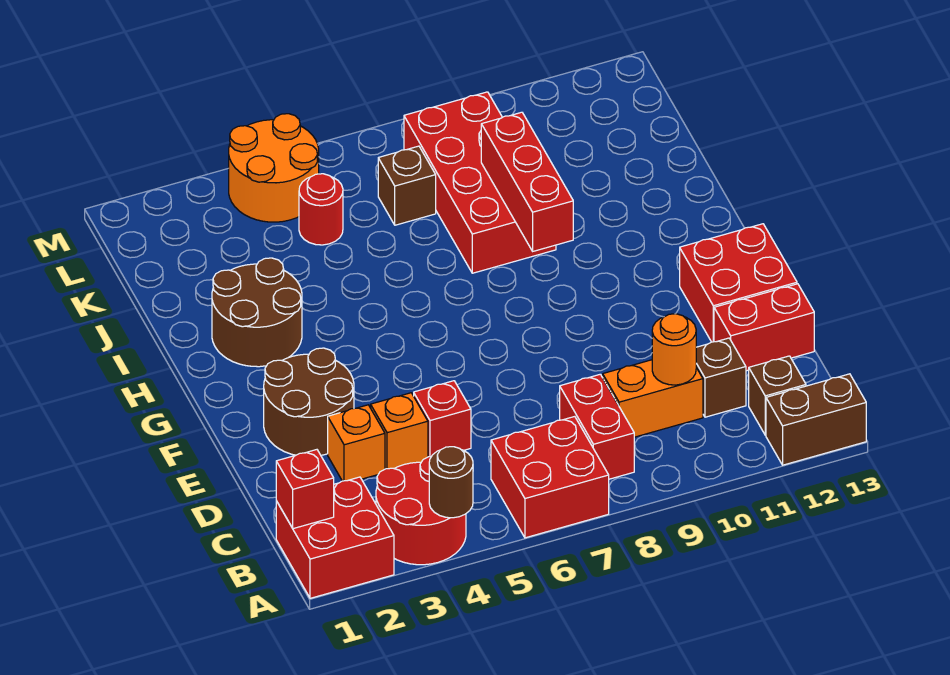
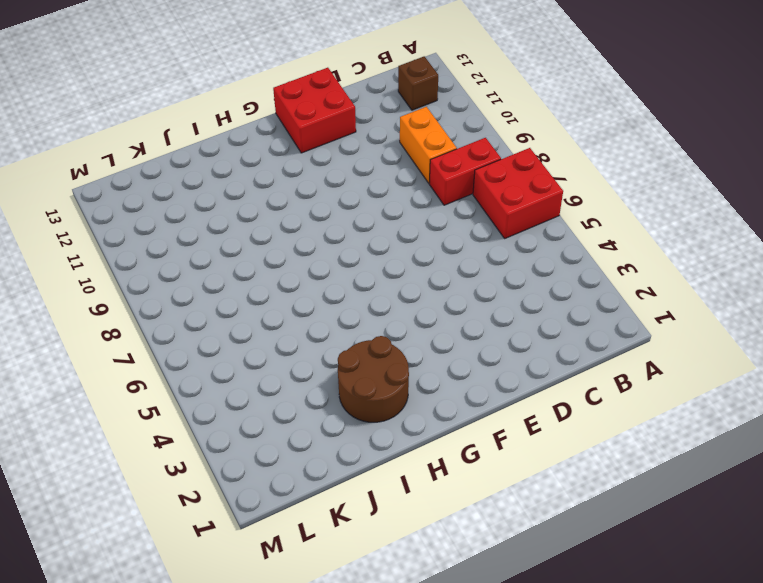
none -> red brick A1:B2 level 1
none -> red round brick A3:B4 level 1
none -> brown brick A12:A13 level 1

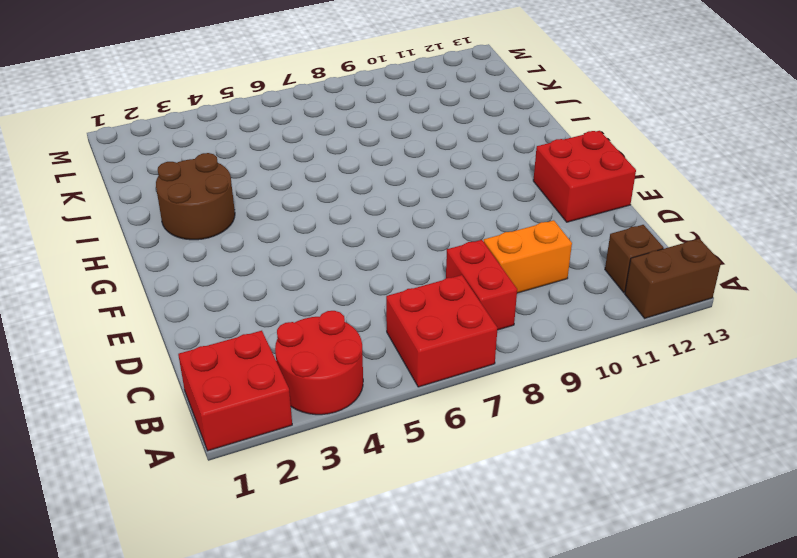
none -> brown brick C11 level 1
none -> orange brick D3 level 1
none -> orange brick D4 level 1

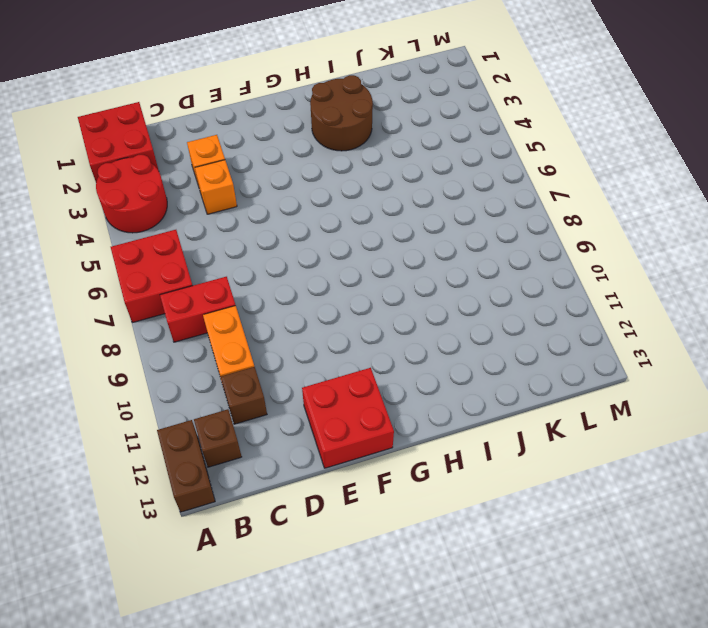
none -> red brick D5 level 1
none -> red brick D12:D13 level 1
none -> brown round brick E2:F3 level 1

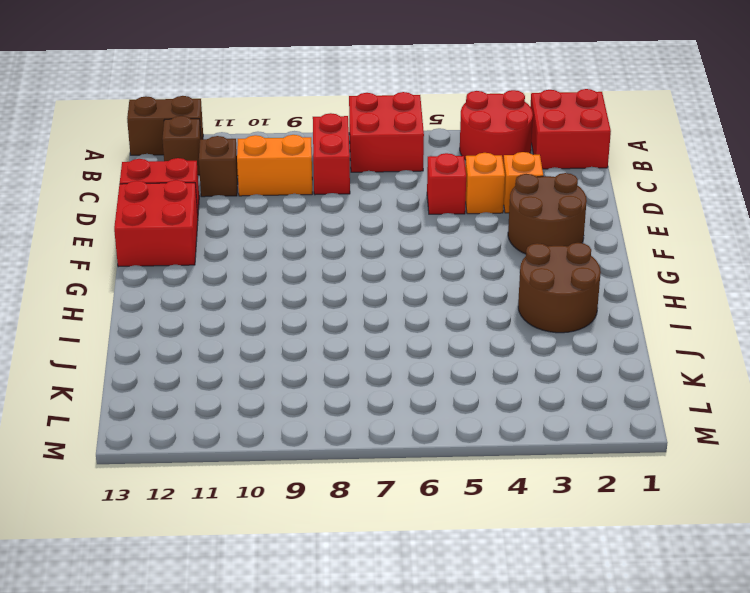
none -> red brick I8:L9 level 1
none -> red round brick K5 level 1
none -> brown brick K7 level 1

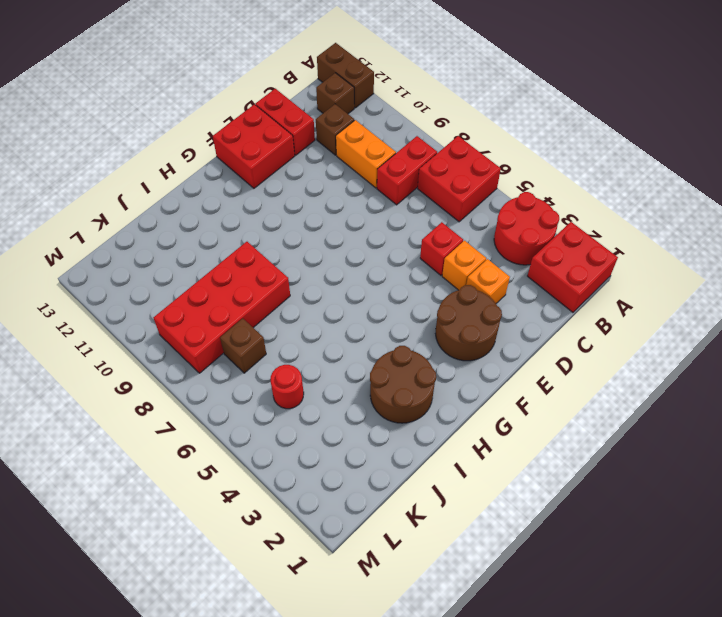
none -> orange round brick L4:M5 level 1
none -> brown round brick A4 level 2
none -> red brick B1 level 2

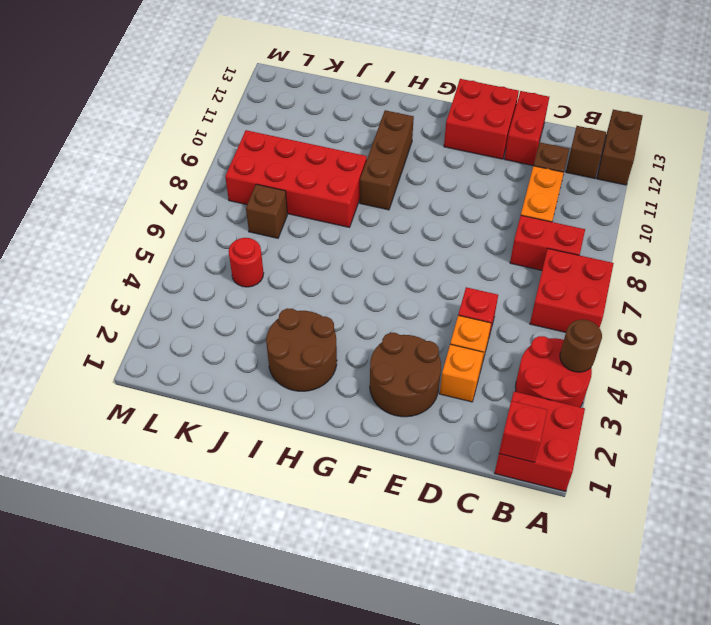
brown brick H9:H11 level 1 -> none
none -> orange round brick L4:M5 level 1
none -> orange round brick C10 level 2
none -> red brick H9:J9 level 2

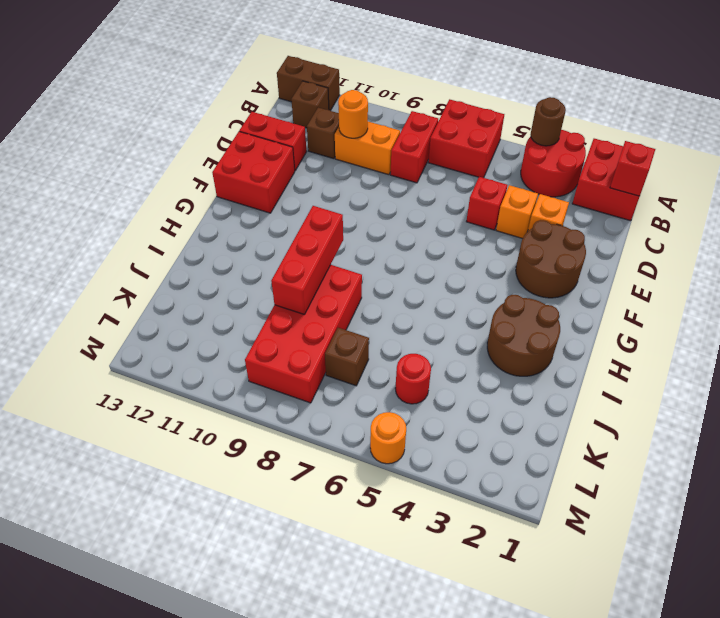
orange round brick M5 level 1 -> orange round brick L4:M5 level 1

